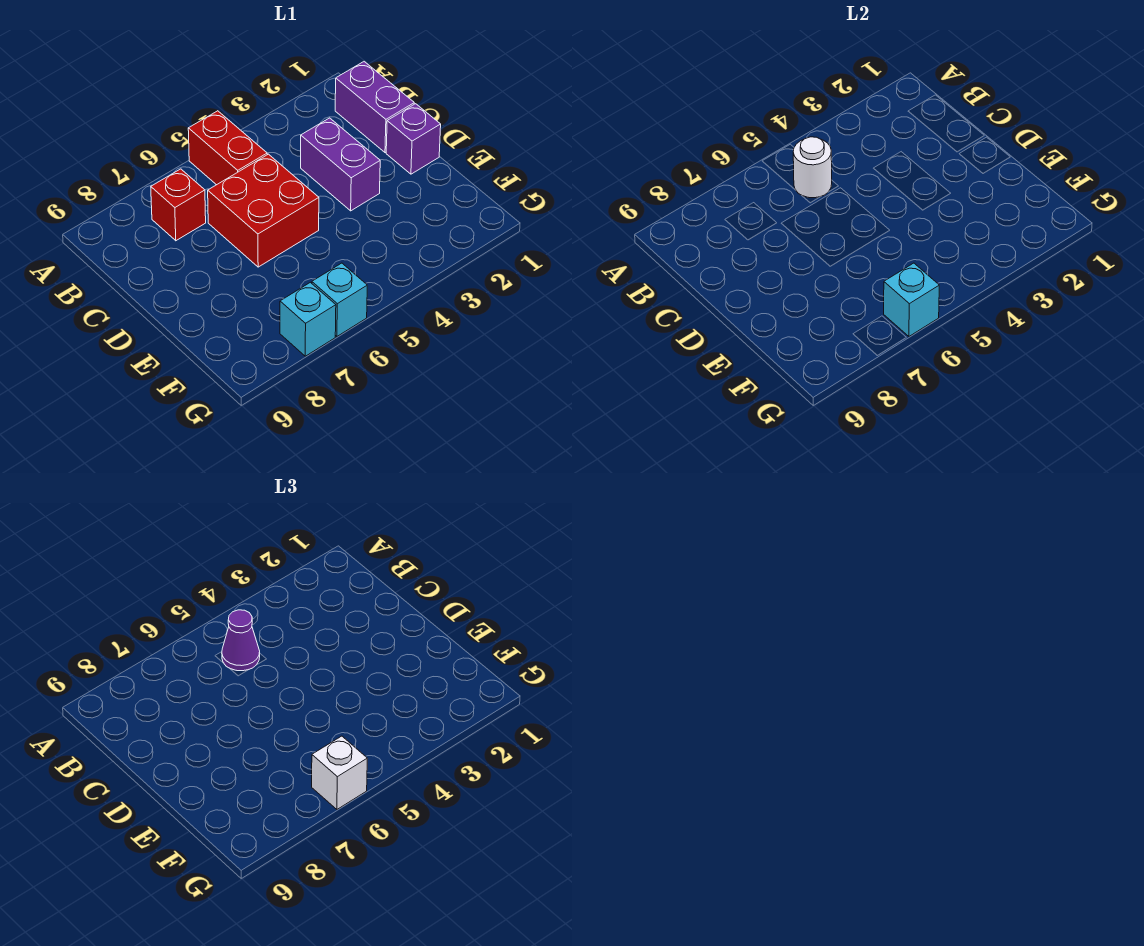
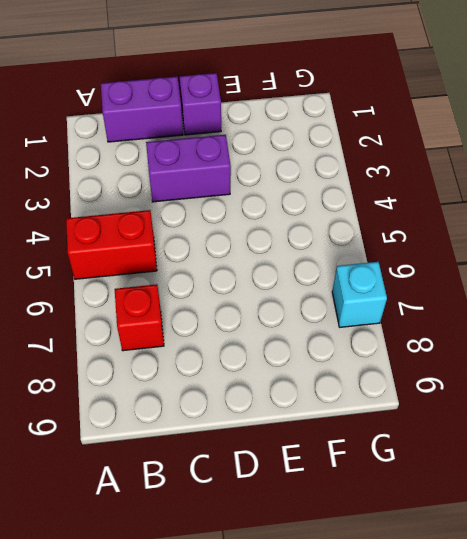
none -> red brick C5:D6 level 1
none -> cyan brick G6 level 1
none -> white round brick B5 level 2

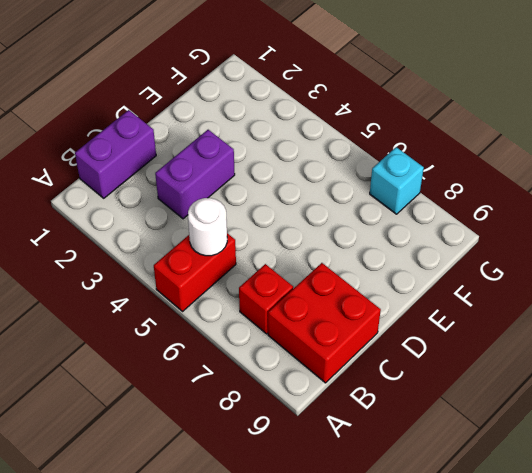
red brick B8:C9 level 1 -> red brick C5:D6 level 1
none -> purple brick D1 level 1
none -> cyan brick G6 level 1
none -> cyan brick G6 level 2

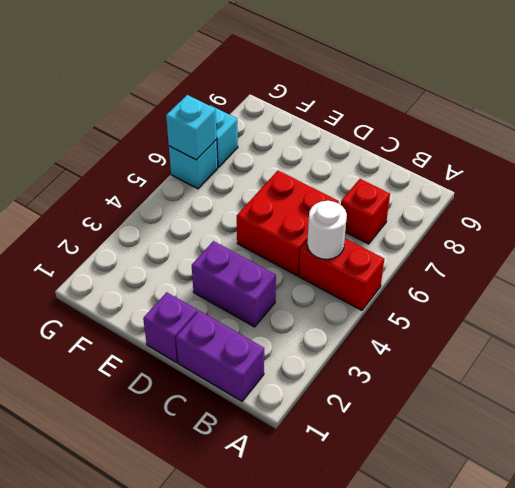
none -> purple cone B5 level 3
none -> white brick G6 level 3

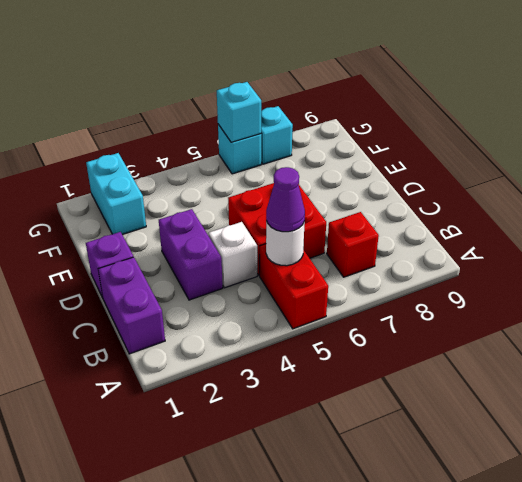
white brick C4 level 1 -> white brick G6 level 3
cyan brick F2:G2 level 1 -> none

